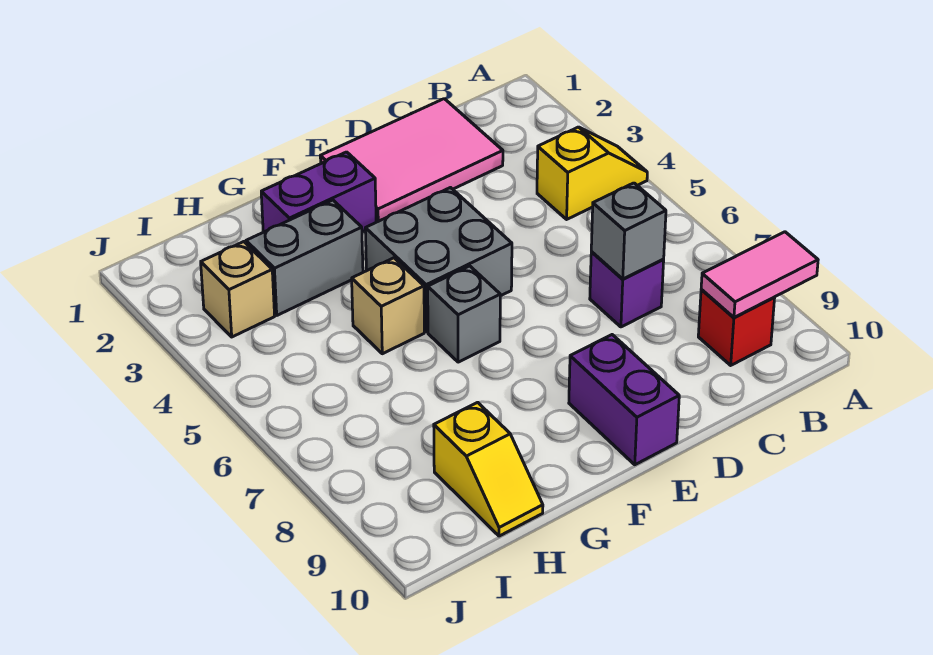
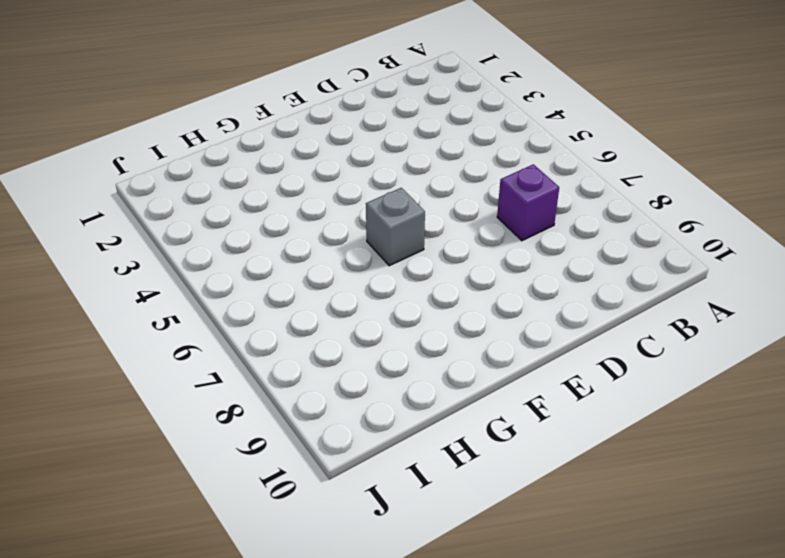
none -> yellow slope A4:B4 level 1 top B
none -> red brick B9 level 1
none -> pink tile C1:E2 level 1

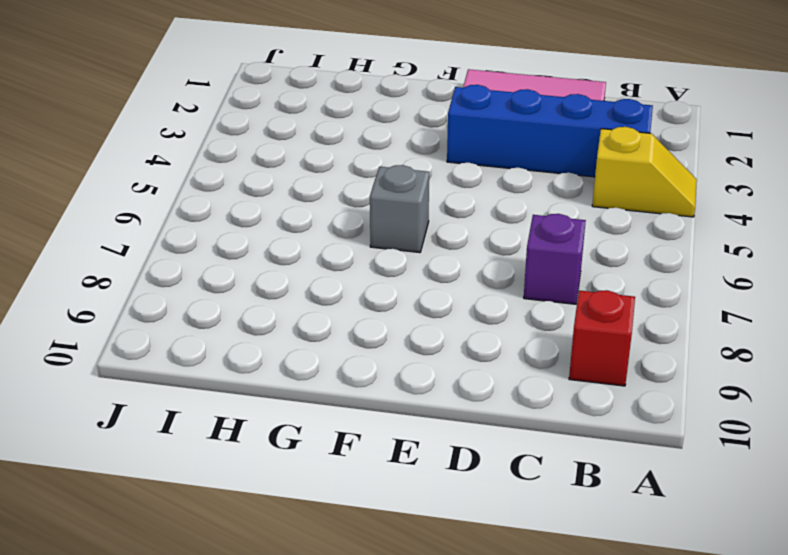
blue brick B3:E3 level 1 -> none
none -> grey brick E4:F5 level 1
none -> purple brick E9:E10 level 1
none -> purple brick F2:G2 level 1

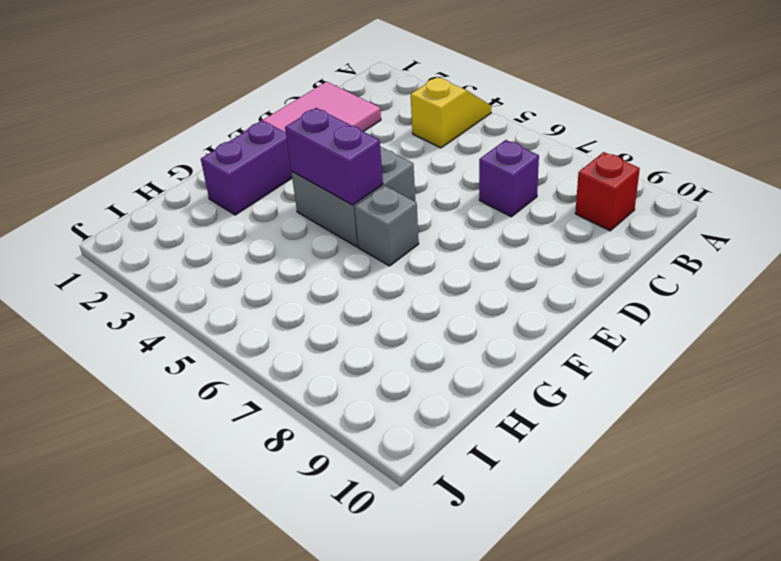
purple brick F4:F5 level 2 -> purple brick E9:E10 level 1
none -> grey brick G3:H3 level 1
none -> tan brick G5 level 1
none -> yellow slope H9:H10 level 1 top 9

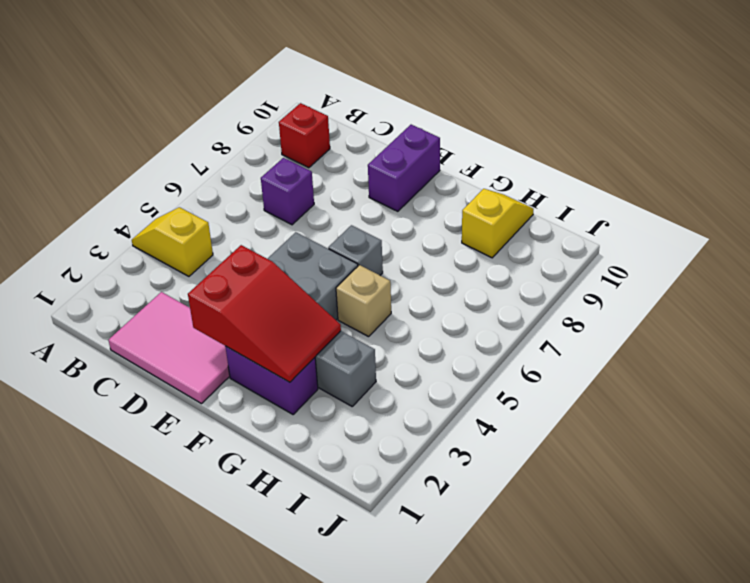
red slope E2:G3 level 2 top E -> none
none -> tan brick I3 level 1
none -> pink tile A9:B9 level 2
none -> grey brick C7 level 2

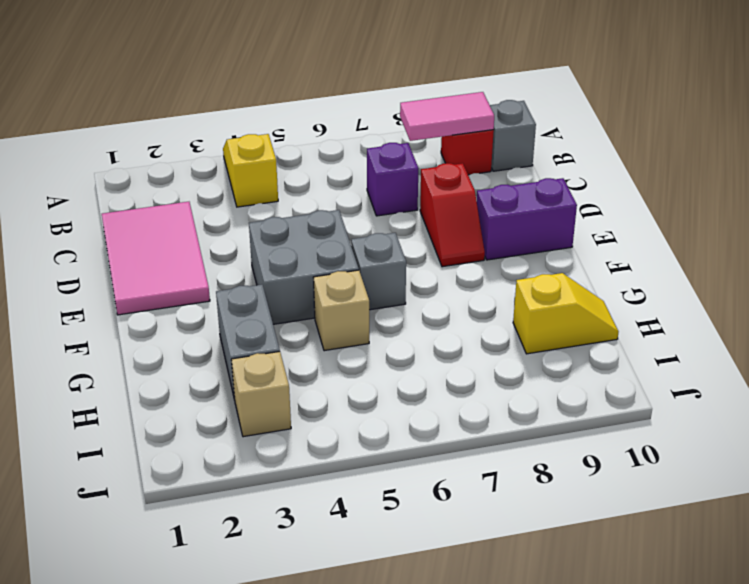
pink tile B8:B9 level 2 -> pink tile A9:B9 level 2
grey brick B10 level 1 -> grey brick C7 level 2
red slope D8:E8 level 1 top D -> none
none -> purple brick F2:G2 level 1

